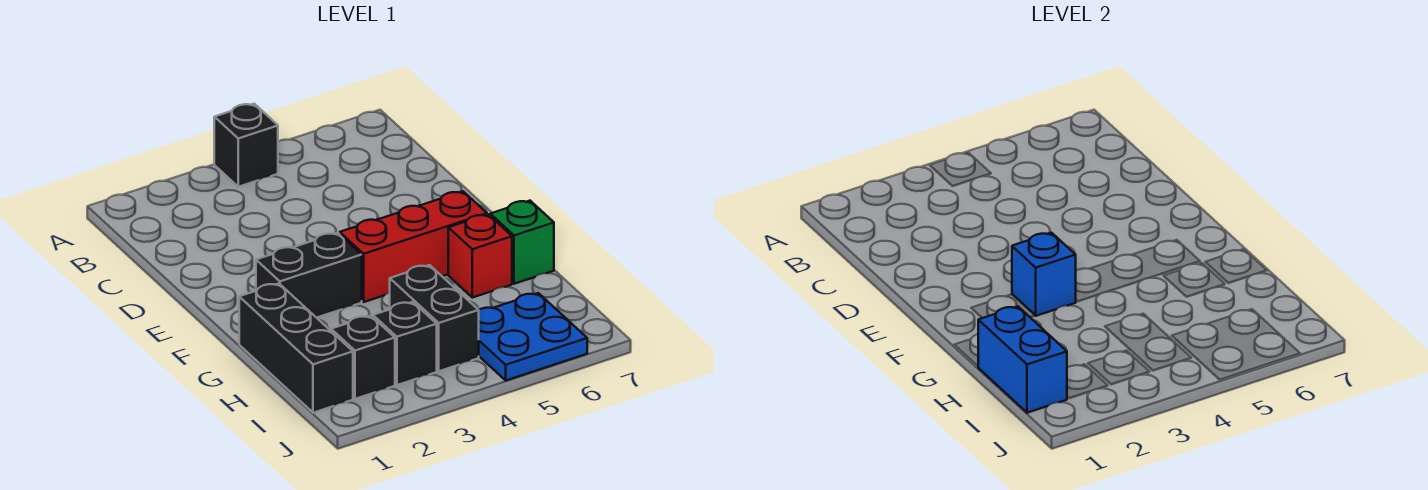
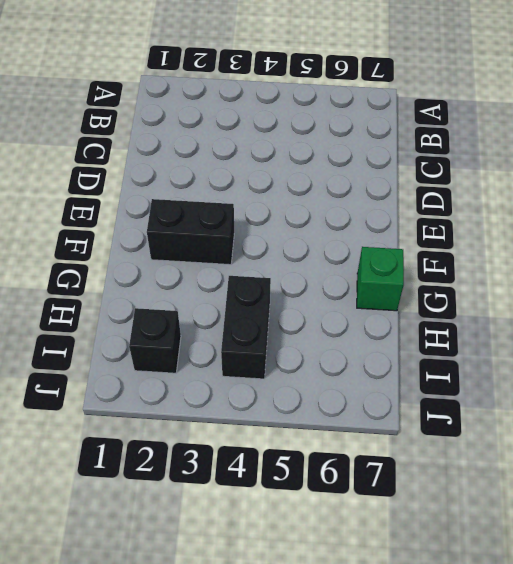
none -> black brick A4 level 1
none -> red brick F4:F6 level 1
none -> black brick G1:I1 level 1

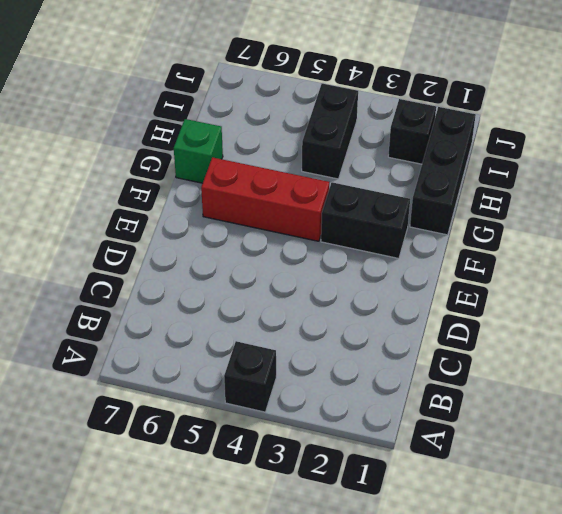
none -> red brick G6 level 1
none -> black brick I3 level 1
none -> blue plate I5:J6 level 1

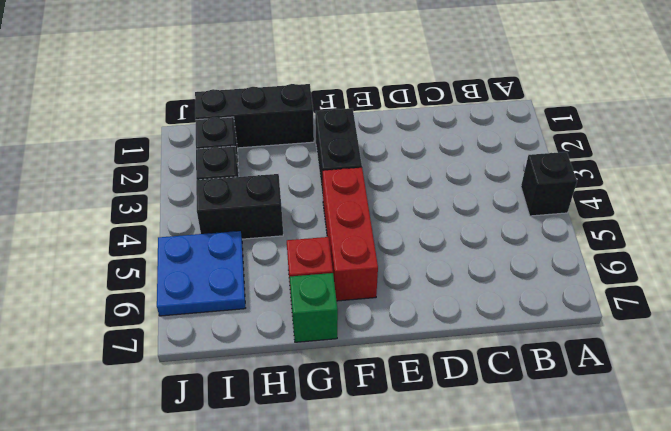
none -> blue brick F3 level 2
none -> blue brick H1:I1 level 2

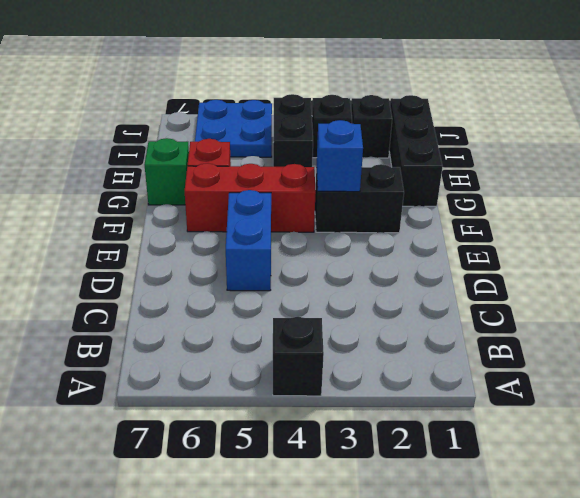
blue brick D5:E5 level 1 -> blue brick H1:I1 level 2

